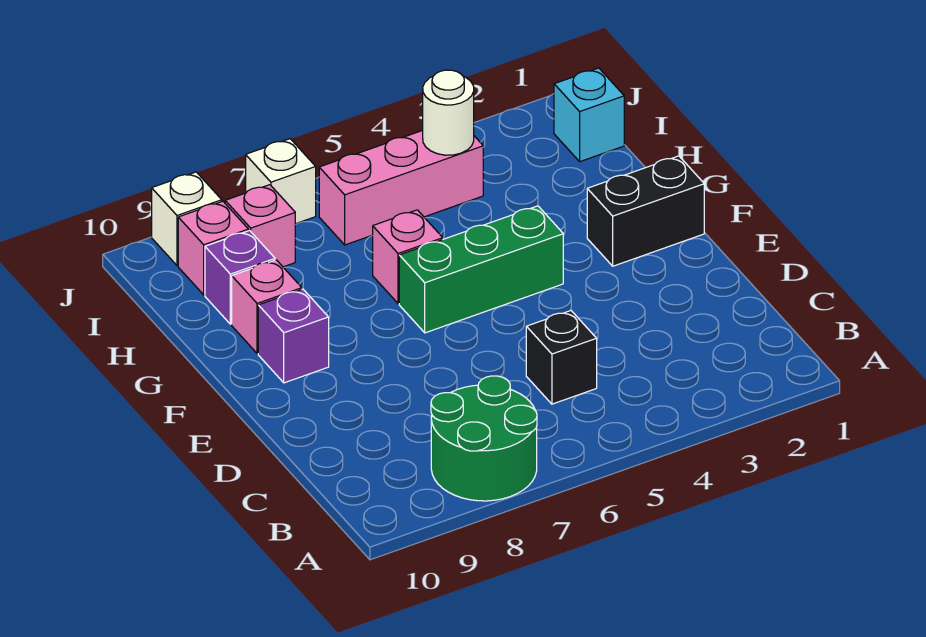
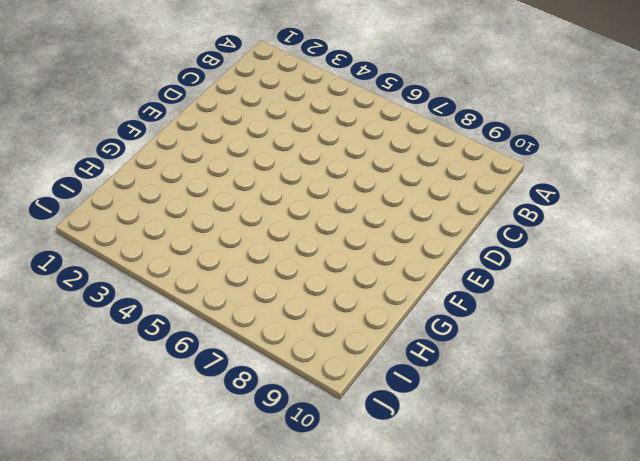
none -> green round brick A7:B8 level 1
none -> black brick C5 level 1
none -> black brick F1:F2 level 1

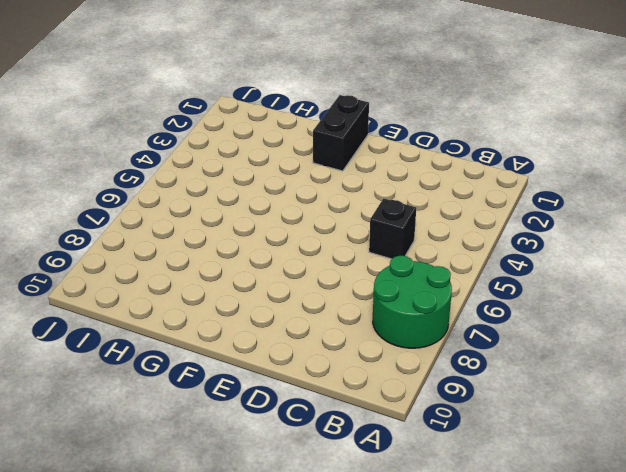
none -> green brick F4:F6 level 1
none -> purple brick F9 level 1
none -> pink brick G6 level 1

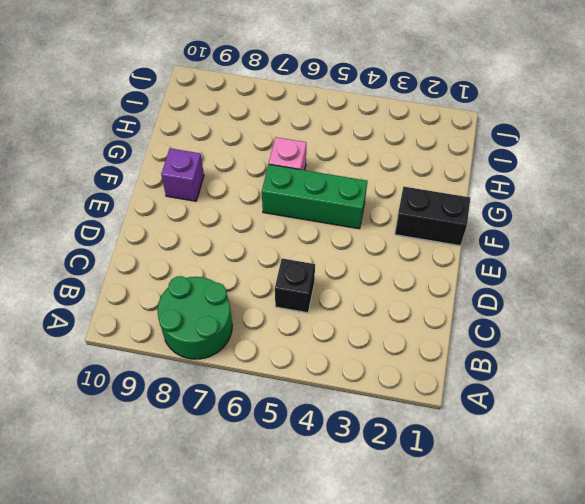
none -> pink brick G9 level 1
none -> purple brick H9 level 1
none -> cyan brick I1 level 1

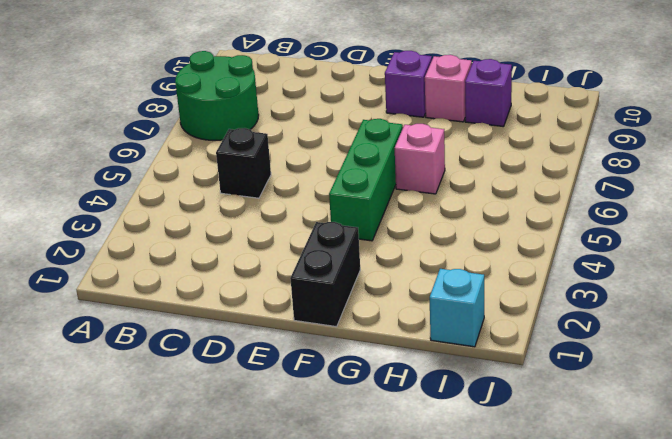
none -> pink brick I4:I6 level 1
none -> pink brick I8 level 1
none -> pink brick I9 level 1

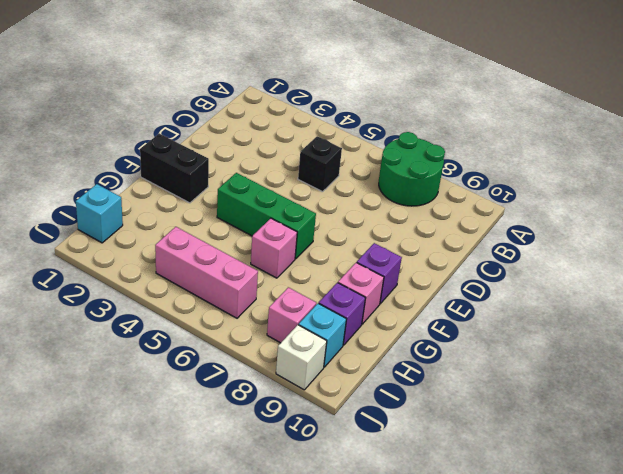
cyan brick I9 level 1 -> pink brick I9 level 1
none -> white brick J7 level 1
none -> white round brick I4 level 2

